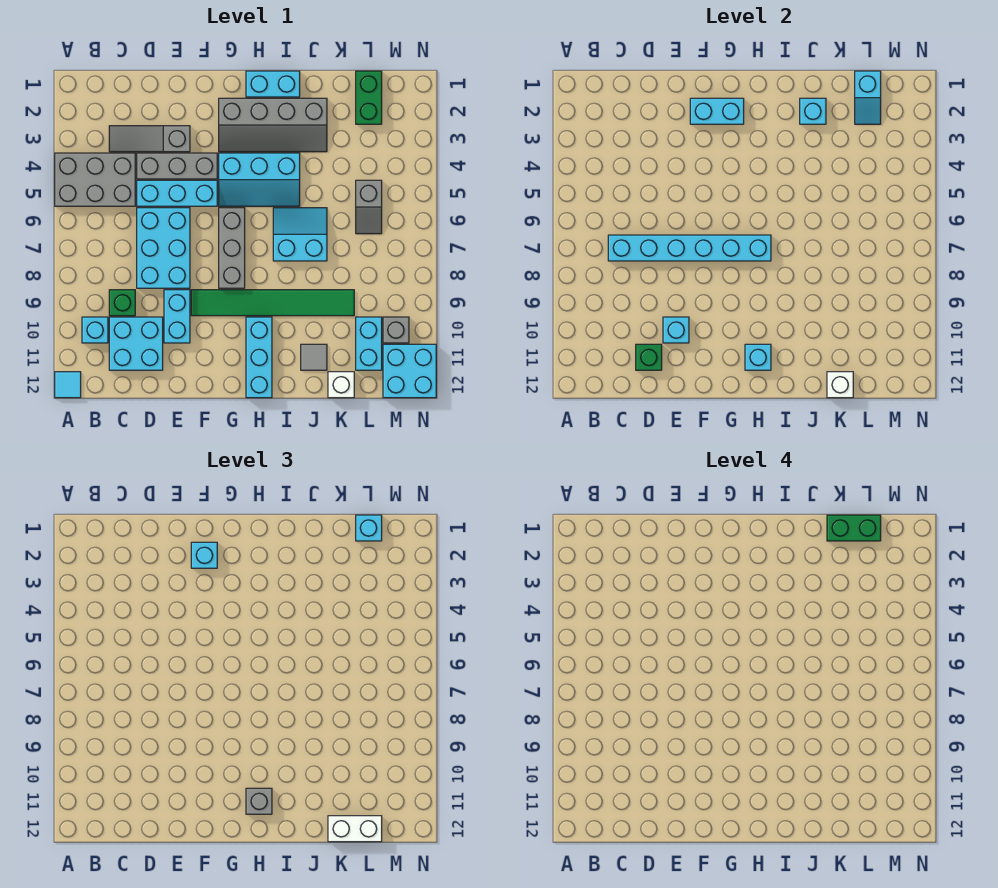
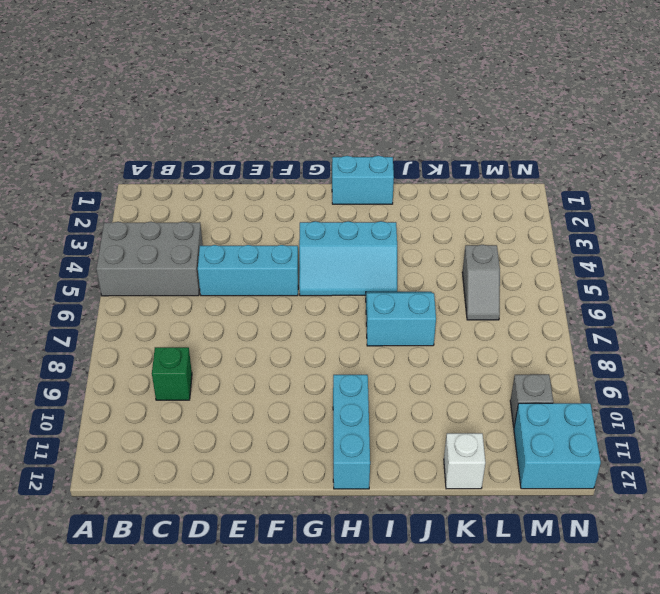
none -> cyan tile A12 level 1
none -> cyan brick B10 level 1
none -> grey slope C3:E3 level 1 top E
none -> cyan brick C10:D11 level 1

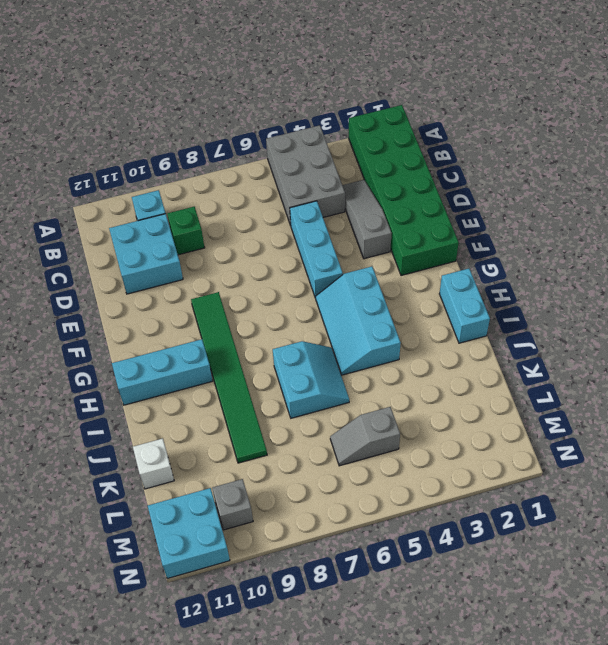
green brick A1:F2 level 1 -> none
none -> cyan tile A12 level 1
none -> grey brick D4:F4 level 1
none -> cyan brick D6:E8 level 1
none -> cyan brick E9:E10 level 1

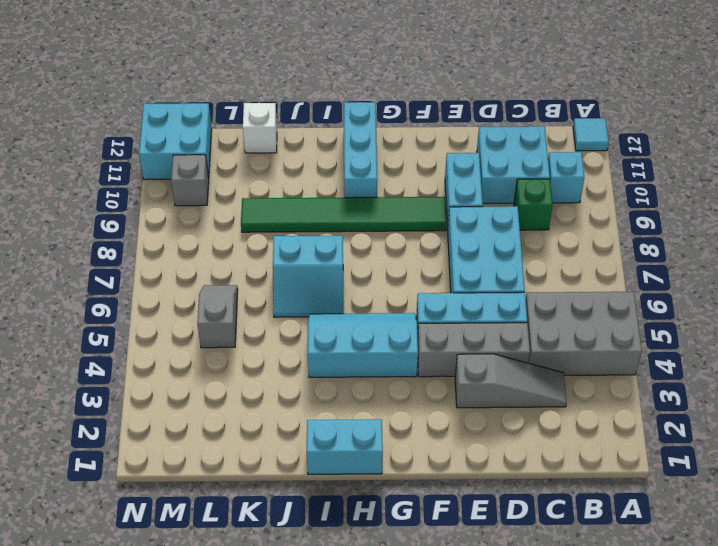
none -> grey slope G2:J3 level 1 top 2
none -> grey brick G6:G8 level 1
none -> grey tile J11 level 1
none -> green brick L1:L2 level 1

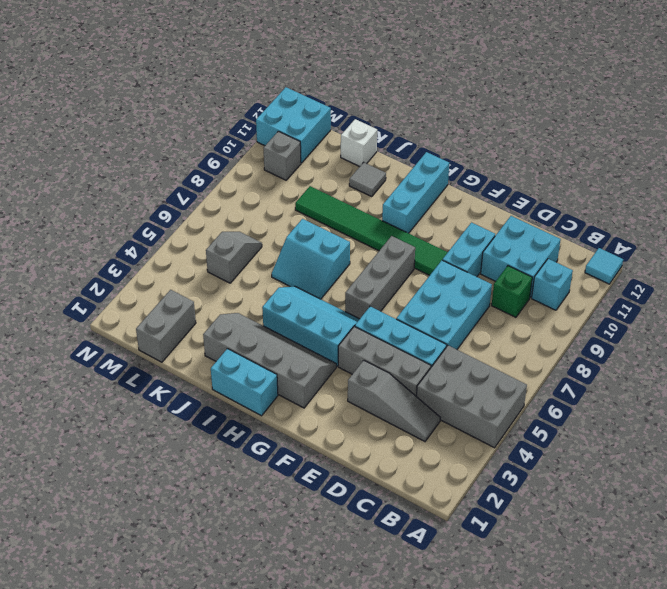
grey brick L1:L2 level 1 -> green brick L1:L2 level 1
none -> cyan brick L10:L11 level 1
none -> cyan brick C7:H7 level 2
none -> green brick D11 level 2
none -> cyan brick E10 level 2

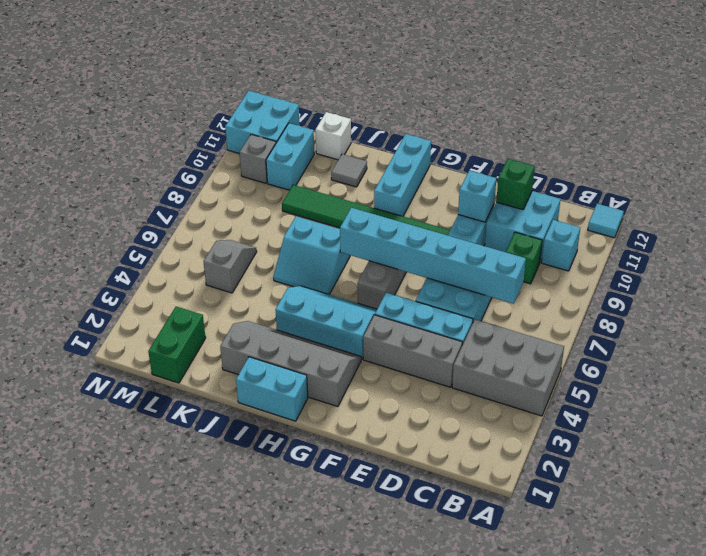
none -> grey slope C3:E3 level 1 top E
none -> cyan brick F2:G2 level 2
none -> cyan brick H11 level 2
none -> cyan brick J2 level 2

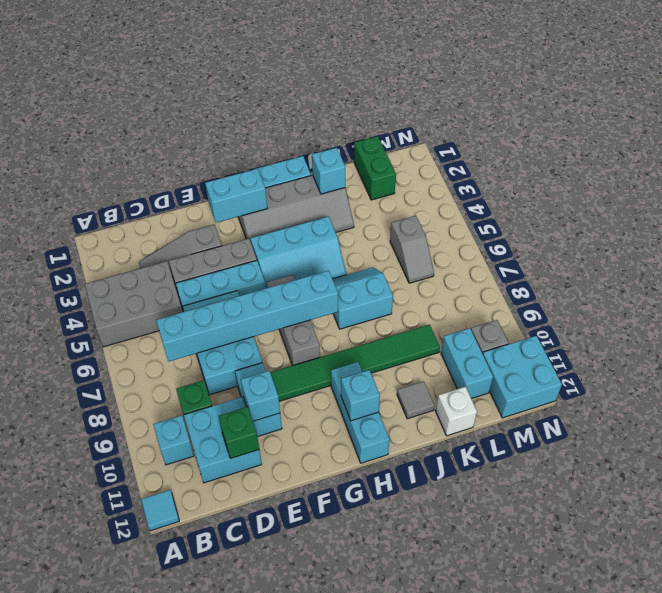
none -> white brick K12 level 2
none -> cyan slope L1:L2 level 2 top 1
none -> cyan brick F2 level 3
none -> grey brick H11 level 3

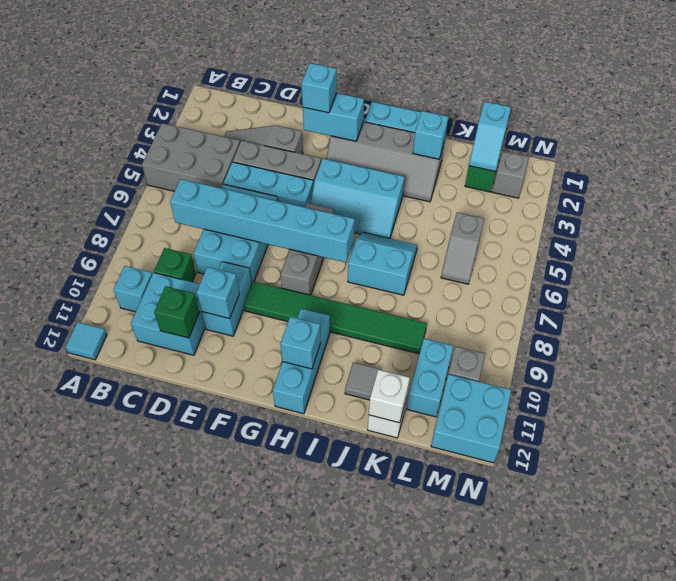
grey brick M2 level 1 -> grey brick H11 level 3
none -> white brick K12:L12 level 3
none -> cyan brick L1 level 3
none -> green brick K1:L1 level 4

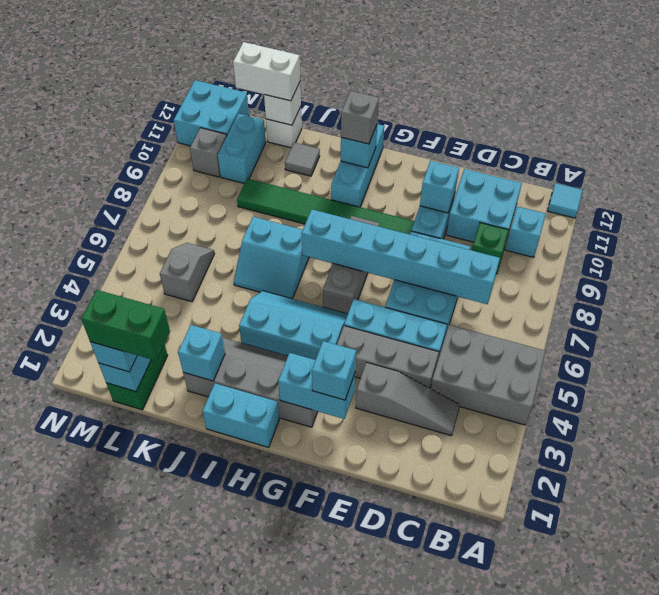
none -> green brick D11 level 2

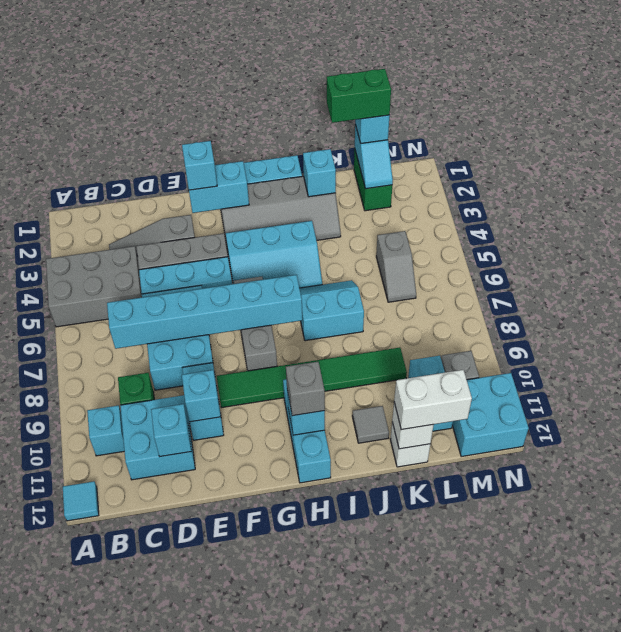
cyan brick D11 level 2 -> green brick D11 level 2

